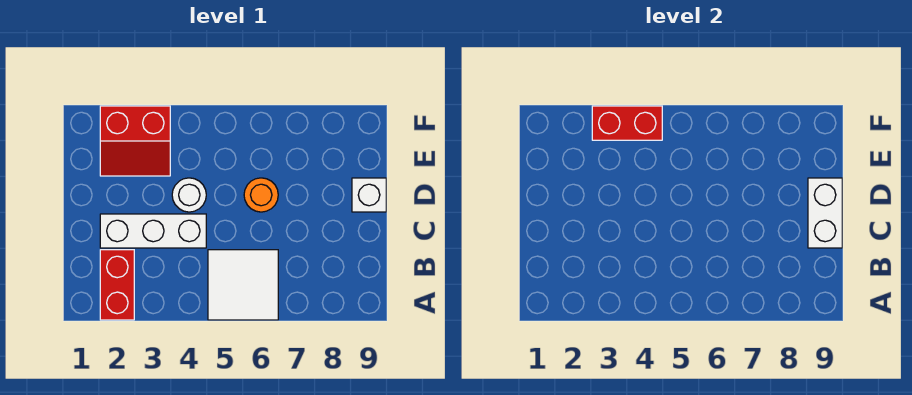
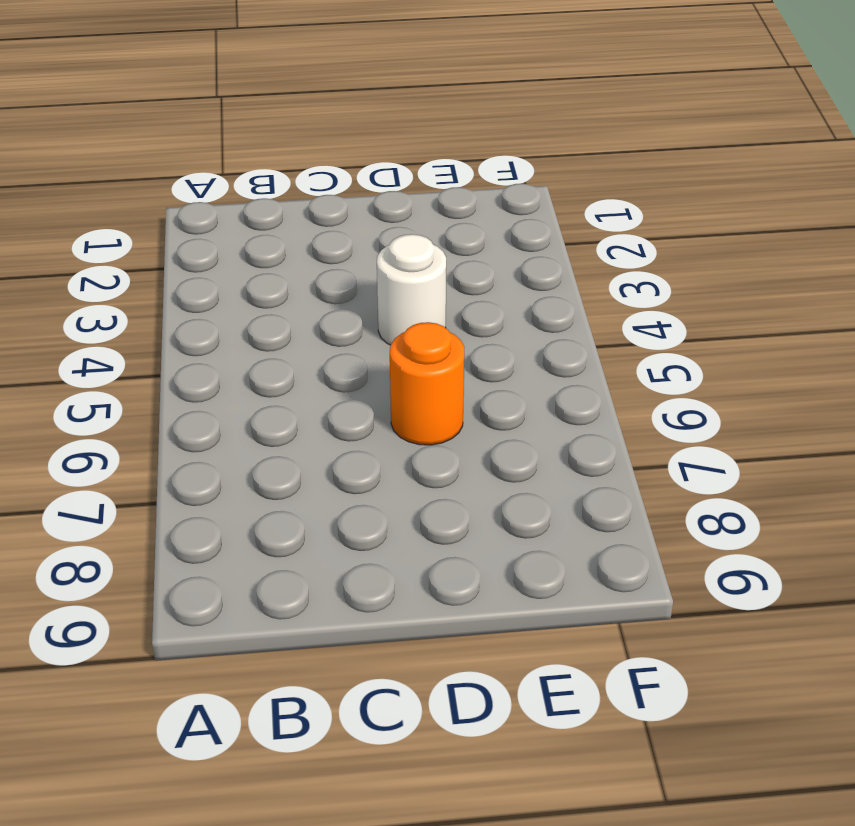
none -> red brick A2:B2 level 1
none -> white tile A5:B6 level 1

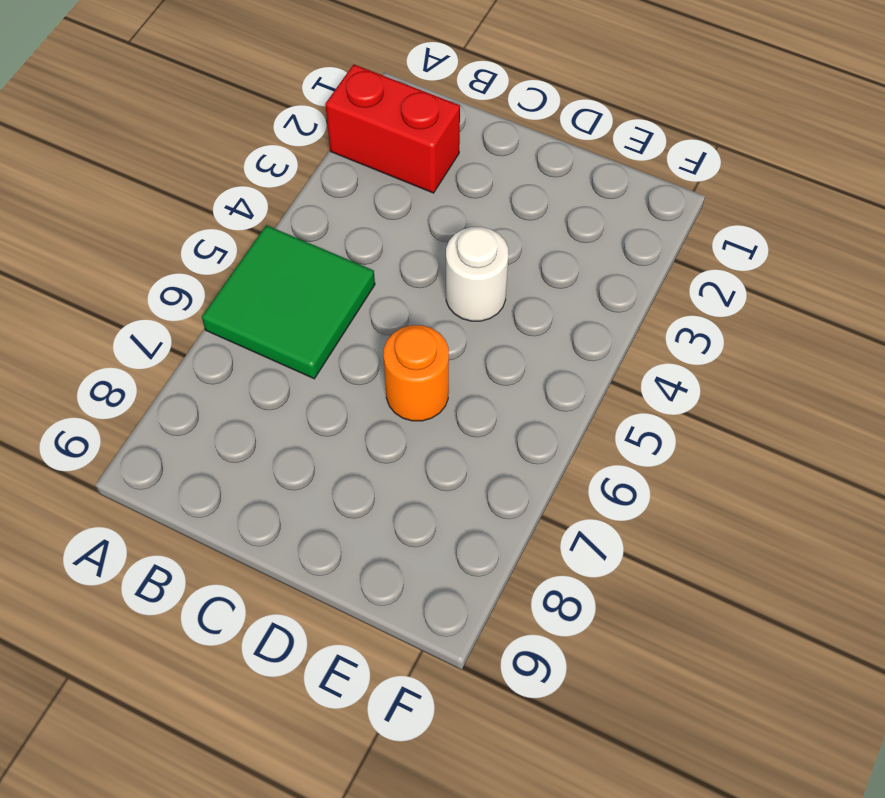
green tile A5:B6 level 1 -> white tile A5:B6 level 1
none -> white brick C2:C4 level 1
none -> white brick D9 level 1

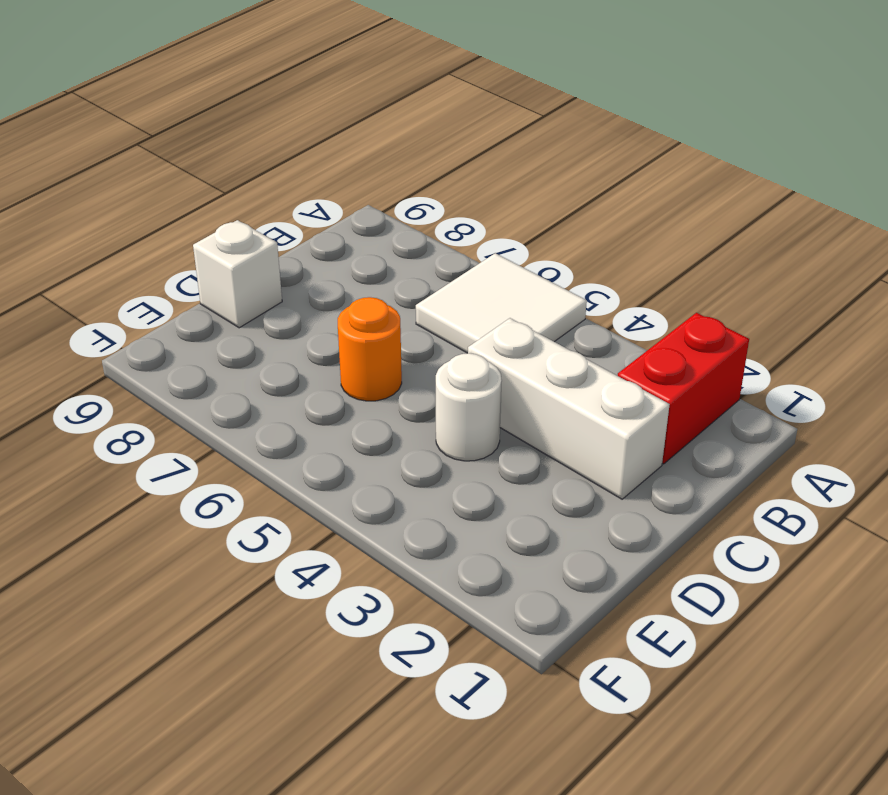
none -> red slope E2:F3 level 1 top F
none -> white brick C9:D9 level 2

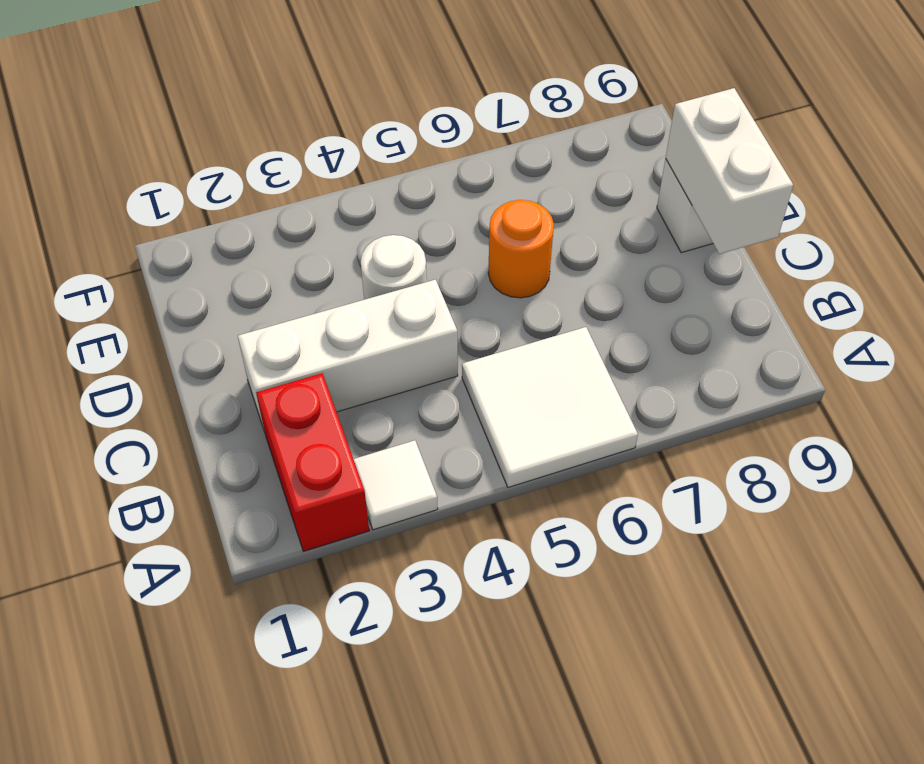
white tile A3 level 1 -> none
none -> red slope E2:F3 level 1 top F
none -> red brick F3:F4 level 2

